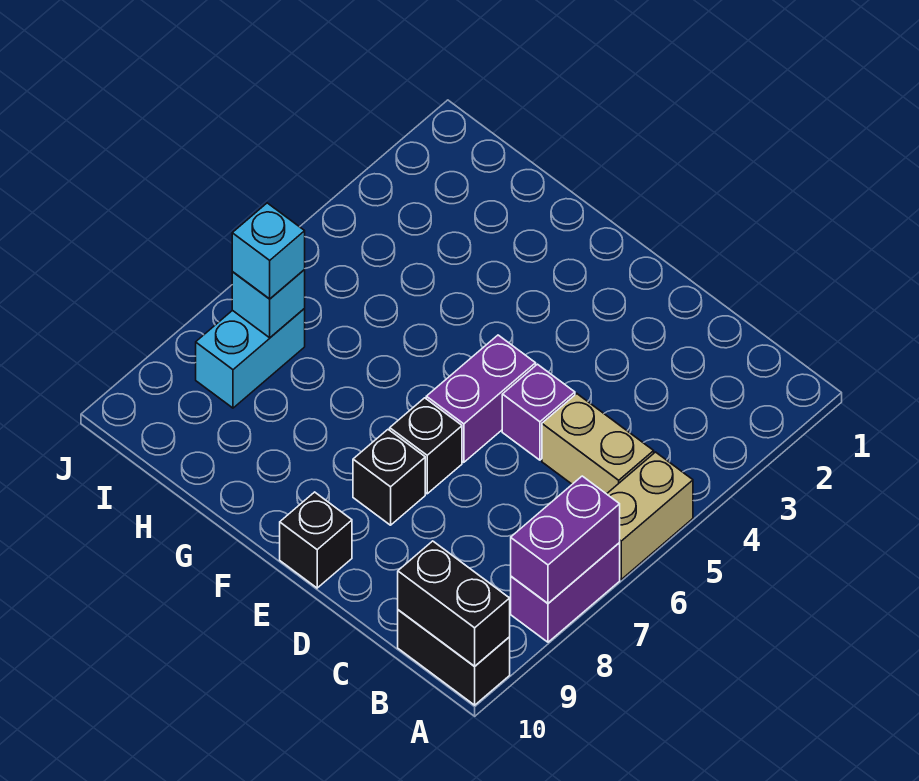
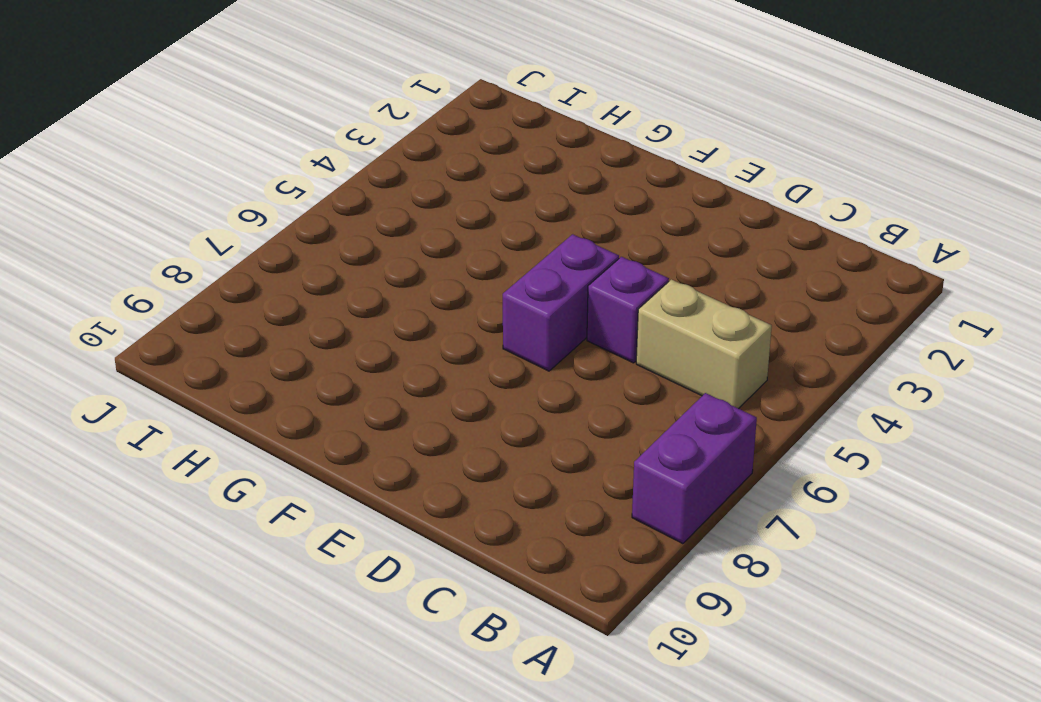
none -> tan brick A5:A6 level 1
none -> black brick A10:B10 level 1
none -> black brick E7 level 1

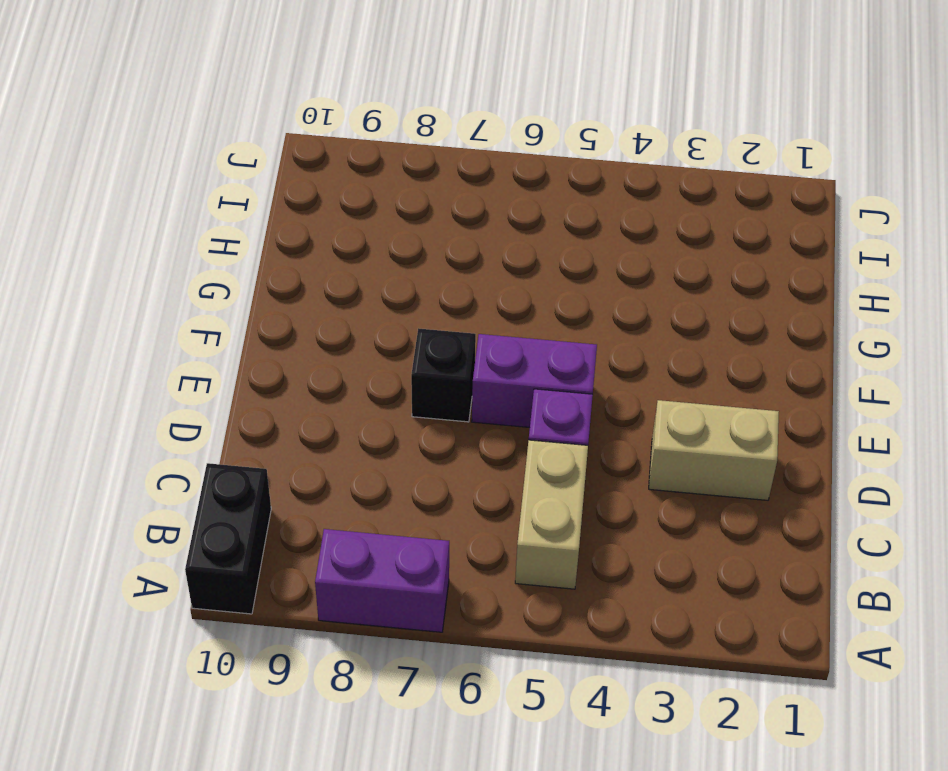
tan brick D2:D3 level 1 -> tan brick A5:A6 level 1
none -> black brick E8 level 1
none -> black brick E10 level 1
none -> cyan brick I7:I8 level 1

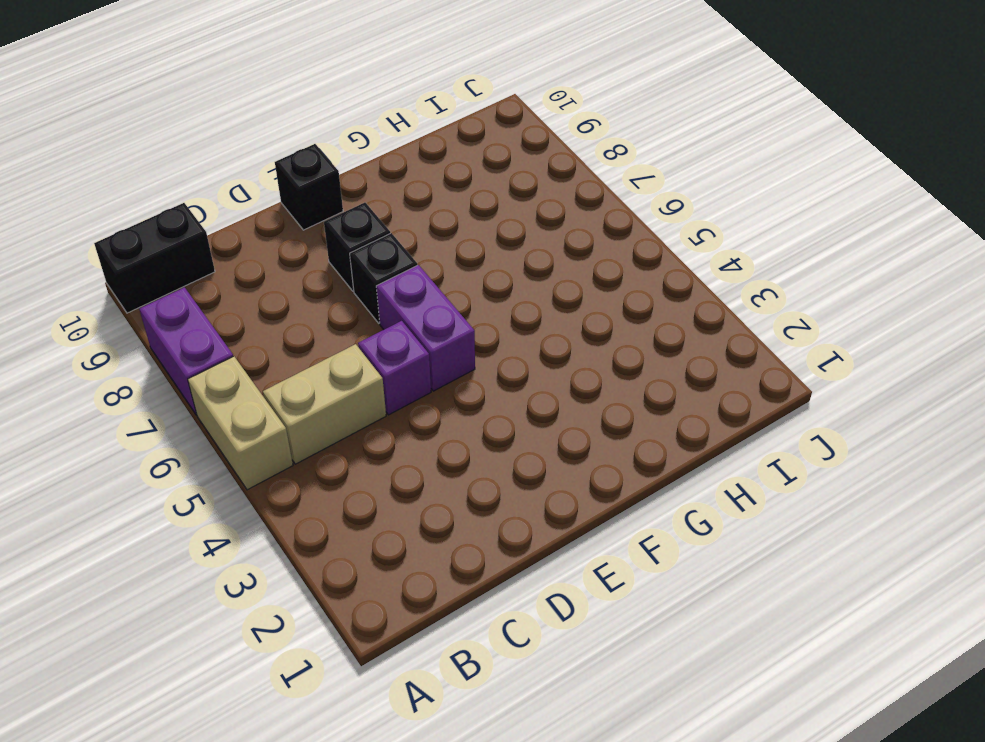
none -> cyan brick I7:I8 level 1
none -> purple brick A7:A8 level 2
none -> black brick A10:B10 level 2

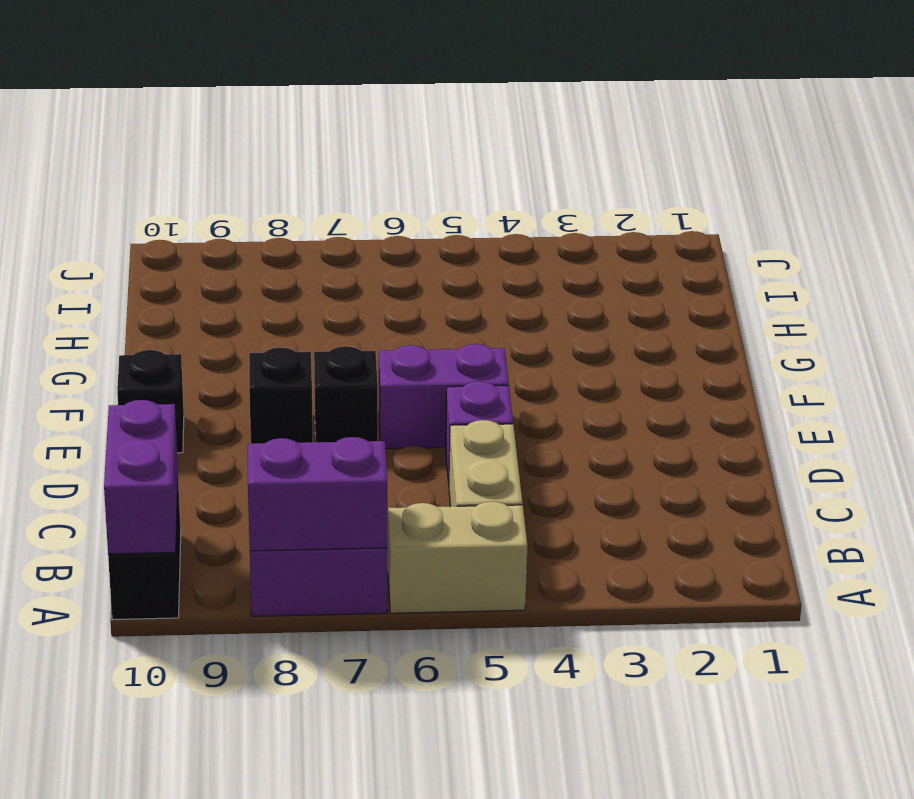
purple brick A10:B10 level 2 -> black brick A10:B10 level 2
none -> cyan brick I7:I8 level 1
none -> cyan brick I7 level 2
none -> cyan brick I7 level 3

